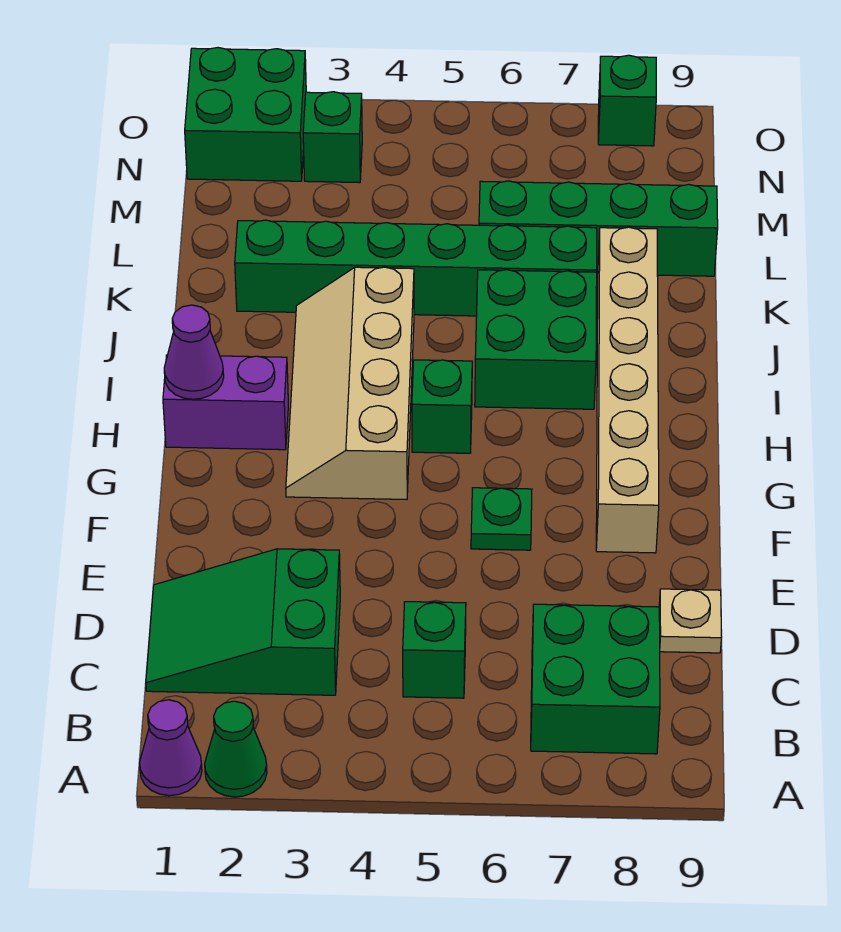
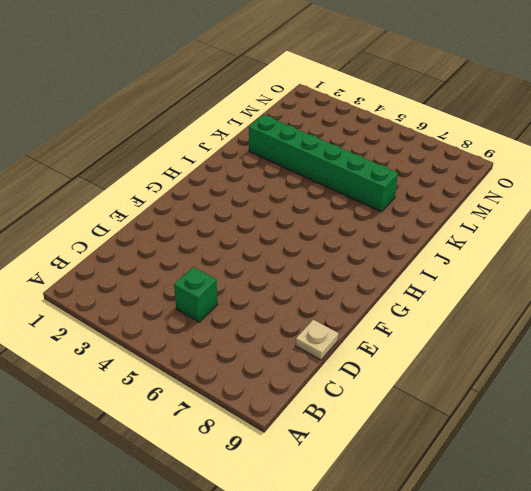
none -> purple cone A1 level 1
none -> green cone A2 level 1
none -> green brick B7:C8 level 1

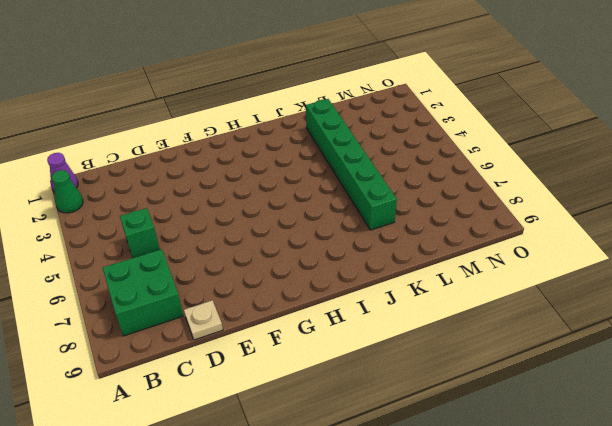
none -> green slope C1:D3 level 1 top 3
none -> green plate F6 level 1
none -> tan brick F8:K8 level 1

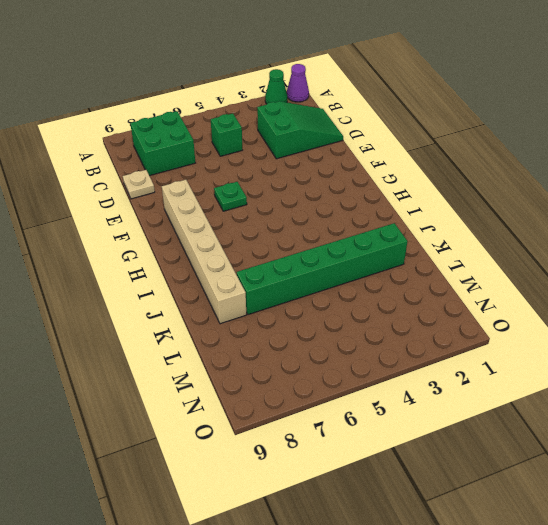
none -> tan slope G3:J4 level 1 top 4
none -> purple brick H1:H2 level 1
none -> green brick H5 level 1

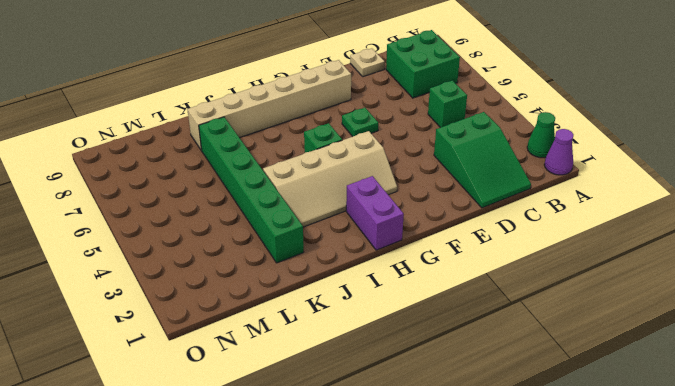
none -> green brick I6:J7 level 1
none -> green brick L6:L9 level 1
none -> green brick N1:O2 level 1

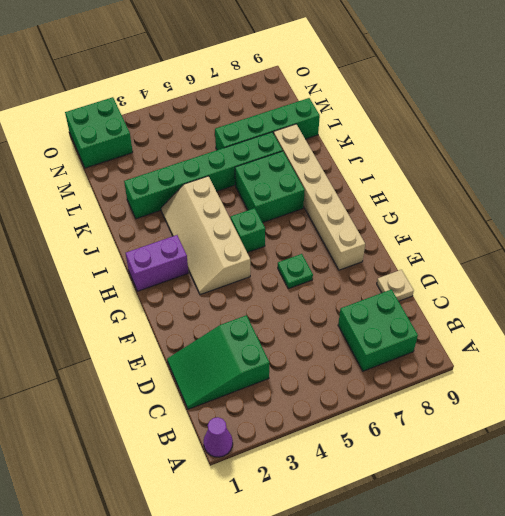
none -> green cone A2 level 1
none -> green brick C5 level 1
none -> green brick N3 level 1

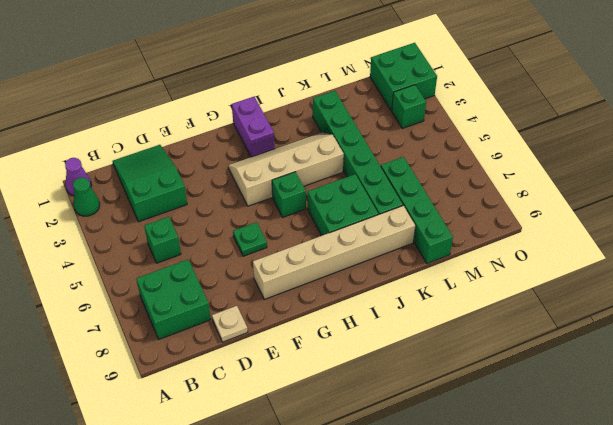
none -> green brick O8 level 1
none -> purple cone H1 level 2

